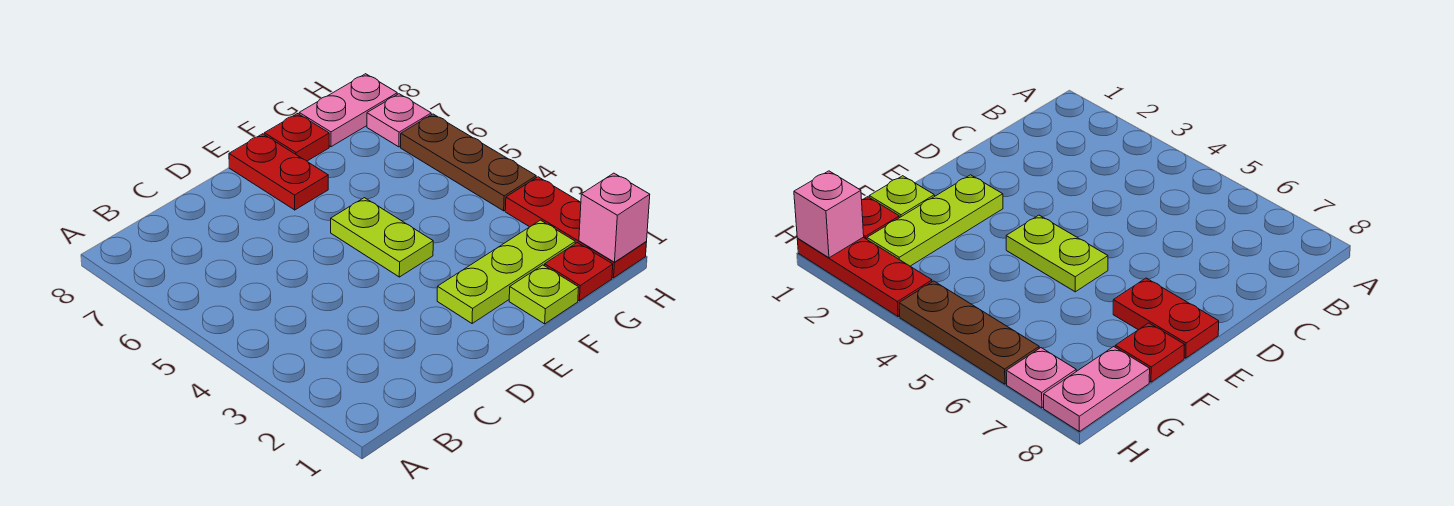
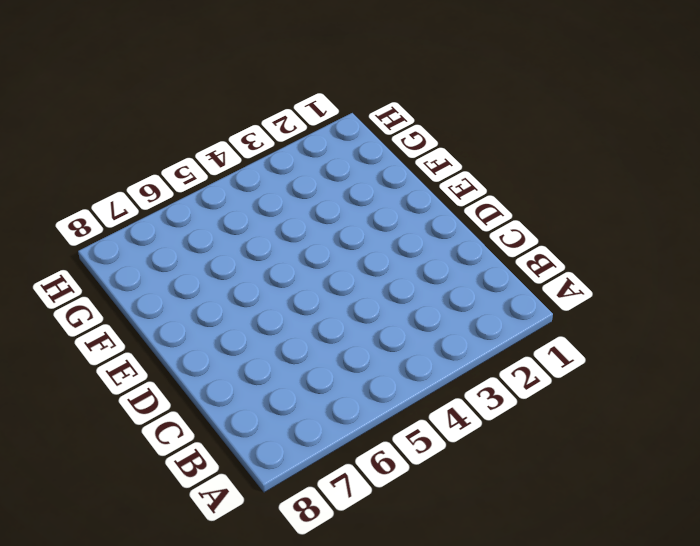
none -> lime plate E2:G2 level 1
none -> lime plate E4:E5 level 1

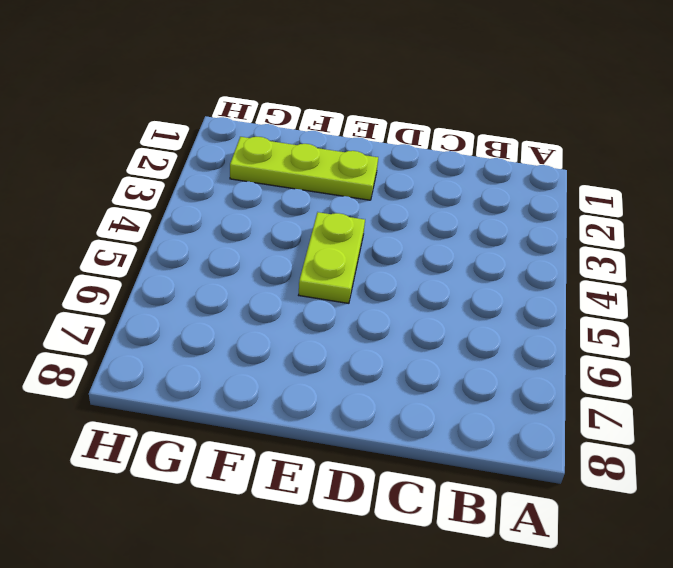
none -> red plate E7:E8 level 1
none -> lime plate F1 level 1

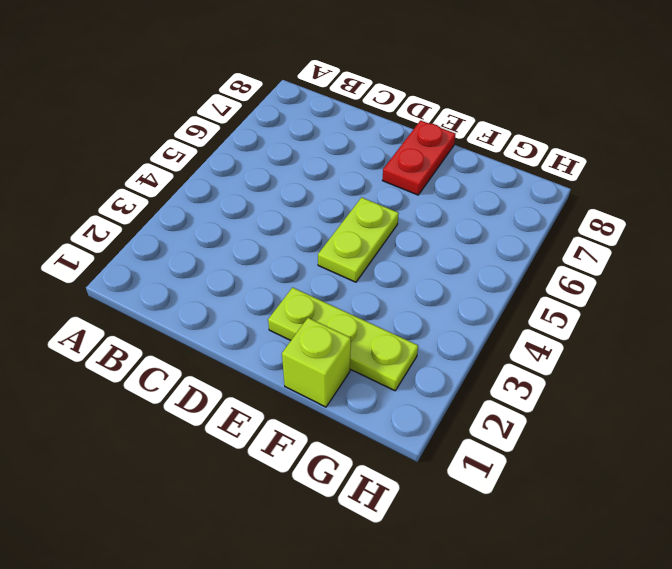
lime brick F1 level 1 -> lime plate F1 level 1
none -> red plate F8 level 1
none -> red plate G1 level 1

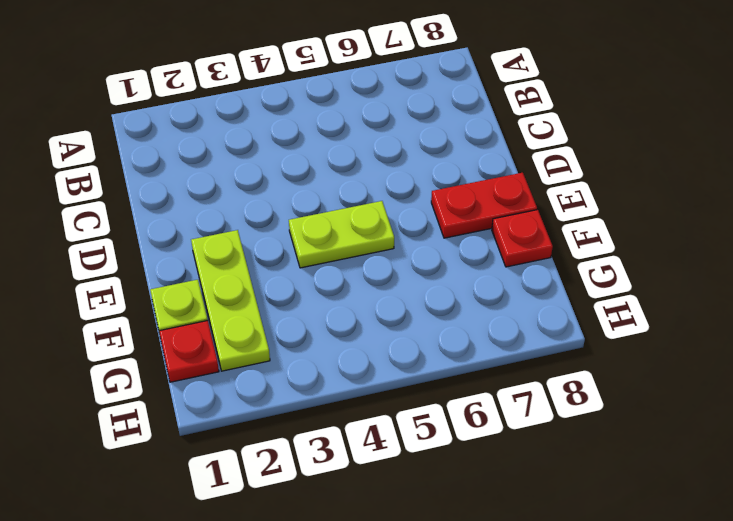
none -> pink plate G8:H8 level 1
none -> red plate H1:H3 level 1

